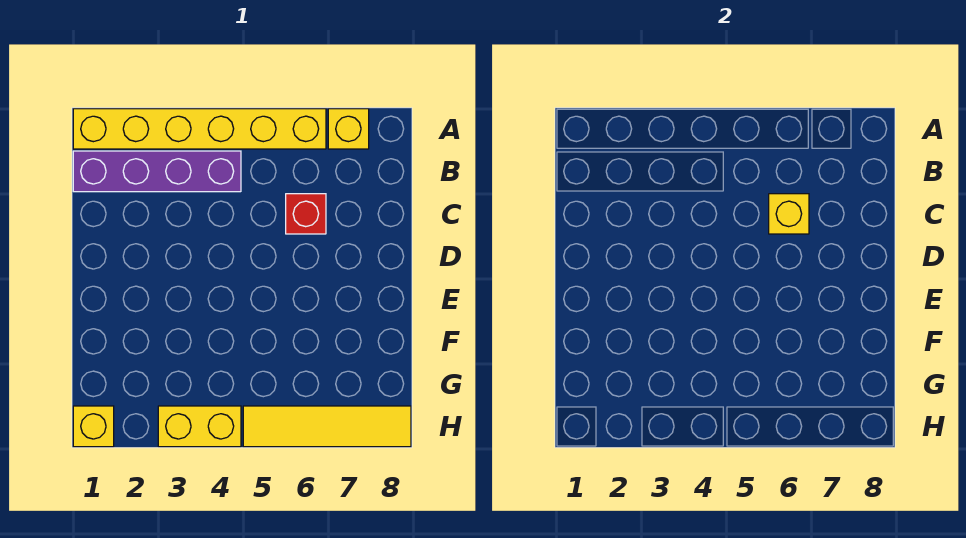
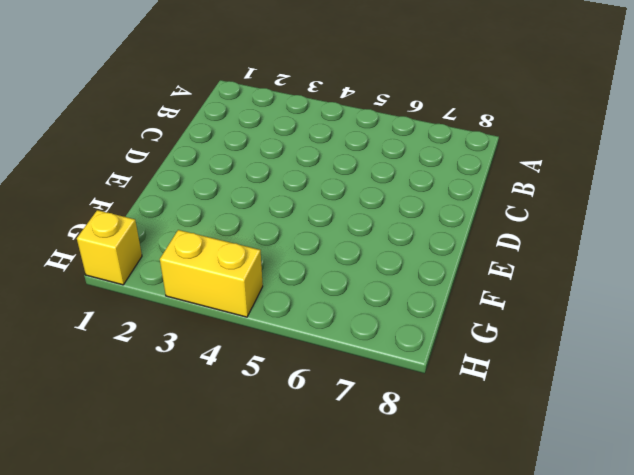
none -> yellow brick A1:A6 level 1
none -> yellow brick A7 level 1

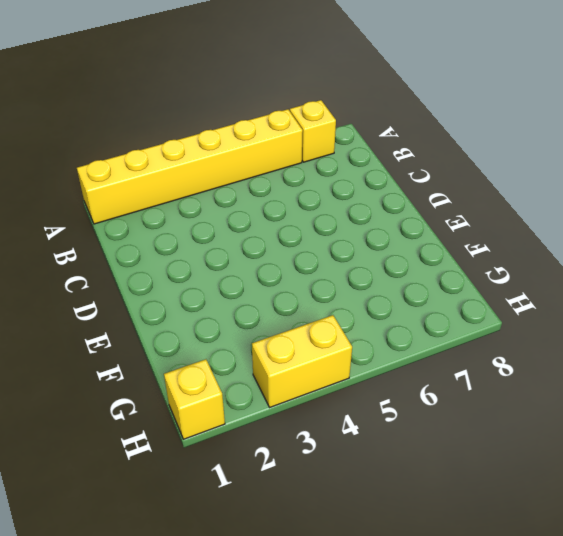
none -> purple brick B1:B4 level 1
none -> red brick C6 level 1

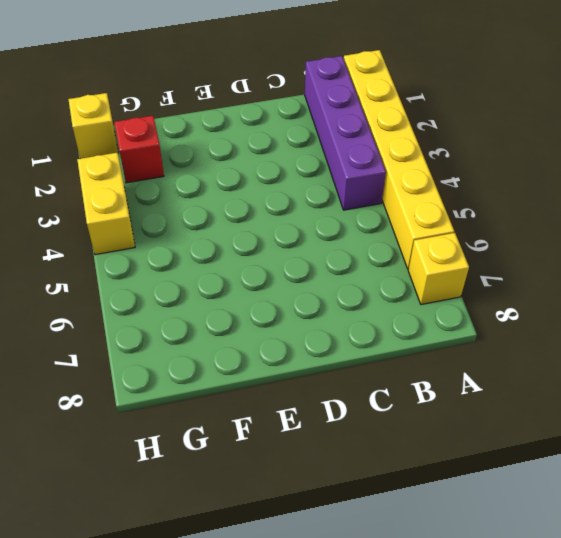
red brick G2 level 1 -> red brick C6 level 1
none -> yellow tile H5:H8 level 1
none -> yellow brick C6 level 2

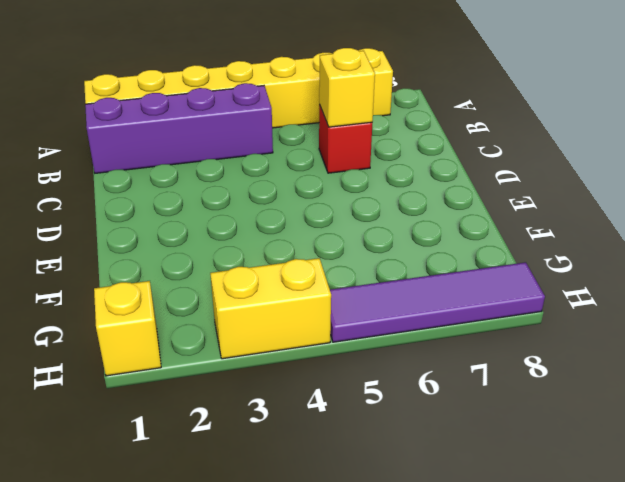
purple tile H5:H8 level 1 -> yellow tile H5:H8 level 1

